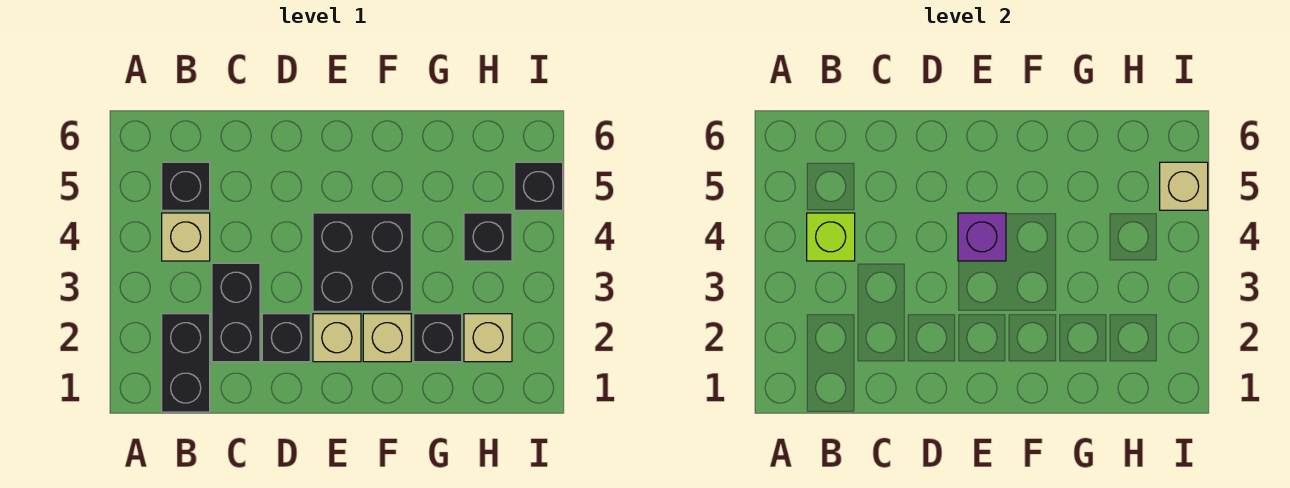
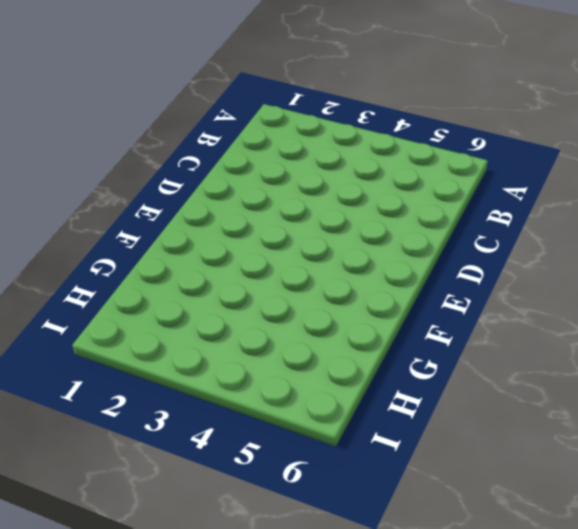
none -> black brick B1:B2 level 1
none -> tan brick B4 level 1
none -> black brick B5 level 1

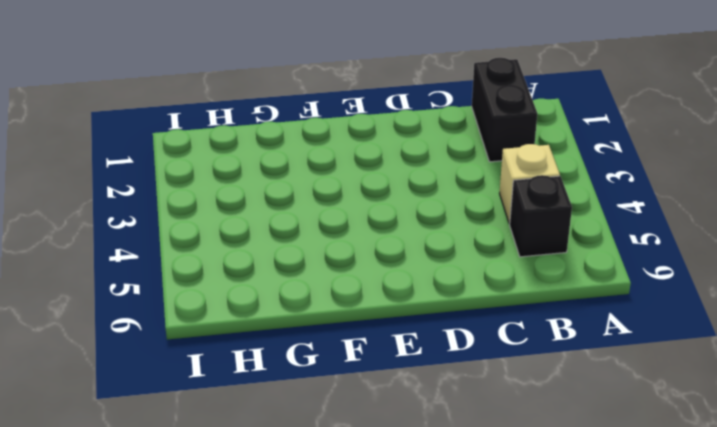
none -> black brick C2:C3 level 1
none -> black brick D2 level 1
none -> tan brick E2 level 1

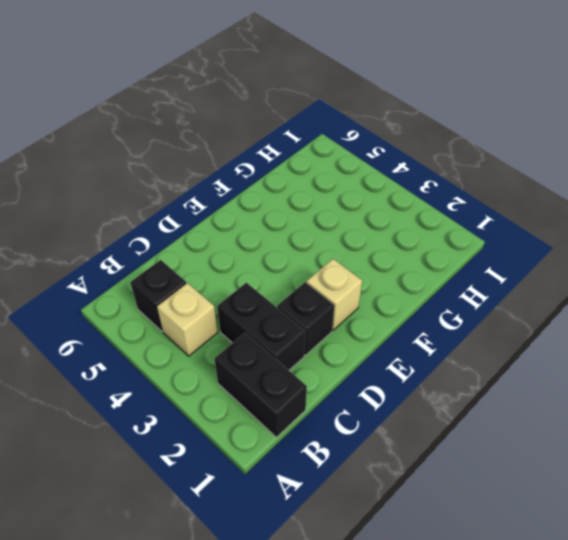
none -> black brick E3:F4 level 1
none -> tan brick F2 level 1
none -> black brick G2 level 1

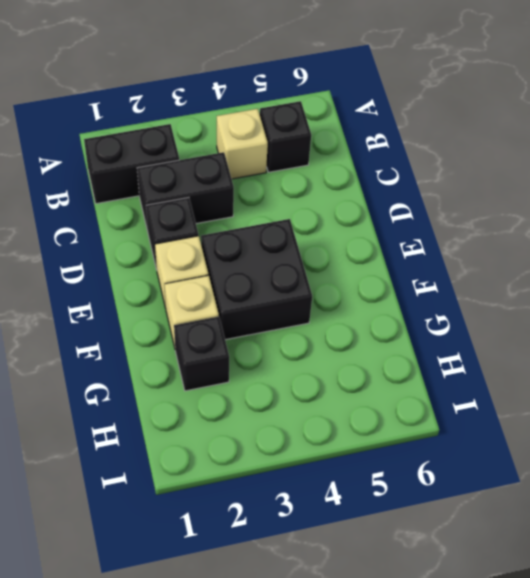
none -> tan brick H2 level 1
none -> black brick H4 level 1
none -> black brick I5 level 1

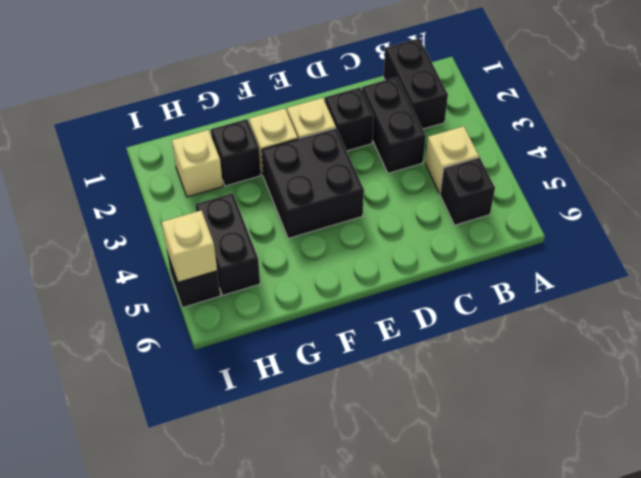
black brick H4:H5 level 1 -> black brick H4 level 1
none -> lime brick B4 level 2
none -> purple brick E4 level 2

